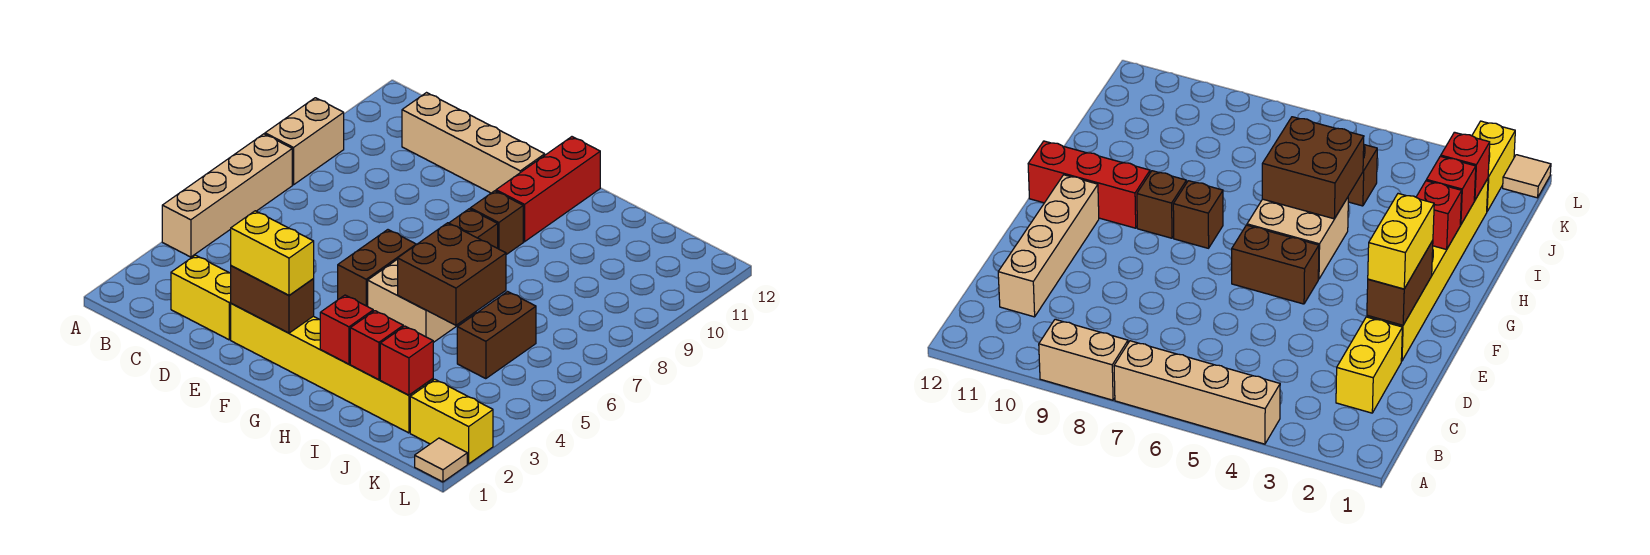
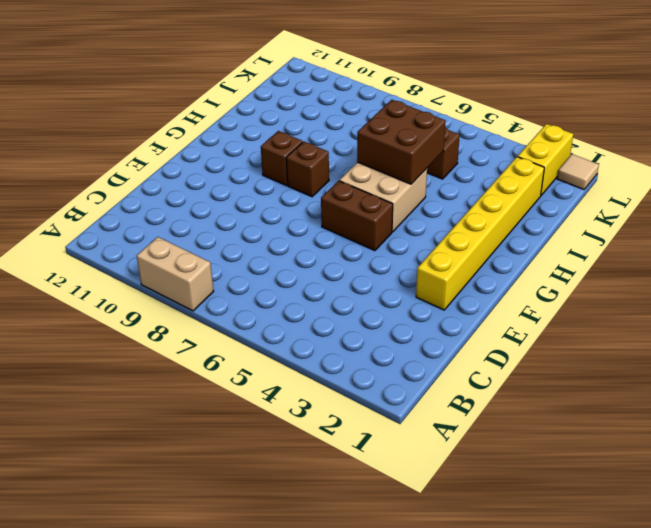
none -> tan brick A4:A7 level 1
none -> yellow brick C2:D2 level 1
none -> tan brick C11:F11 level 1

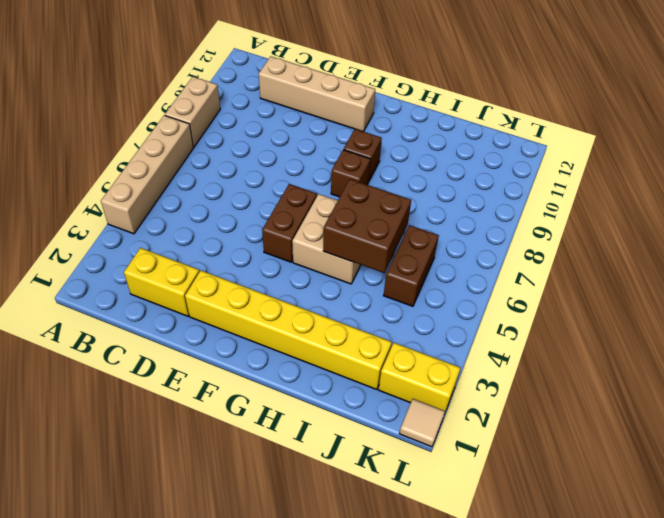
none -> red brick G10:G12 level 1
none -> brown brick E2:F2 level 2
none -> red brick H2 level 2

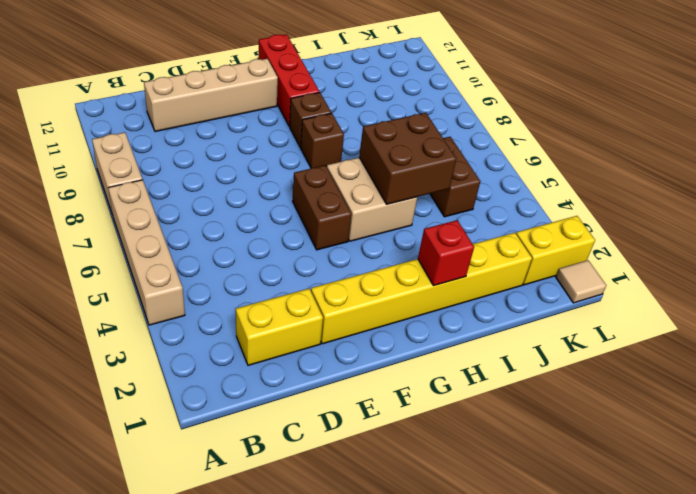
none -> brown brick E2:F2 level 2
none -> red brick I2 level 2
none -> red brick J2 level 2

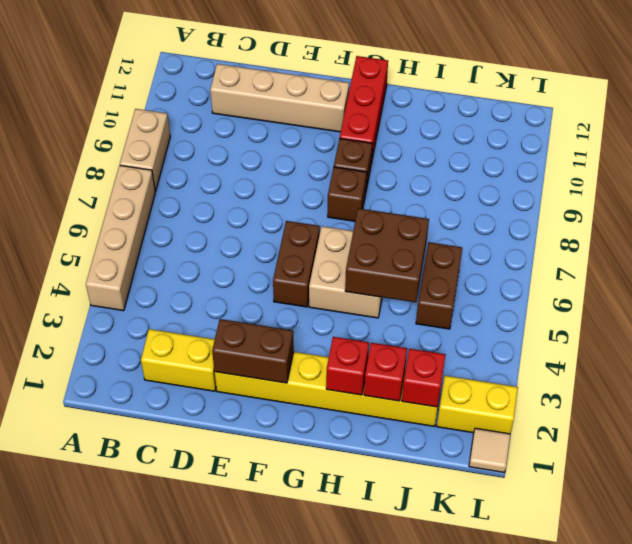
none -> yellow brick E2:F2 level 3

